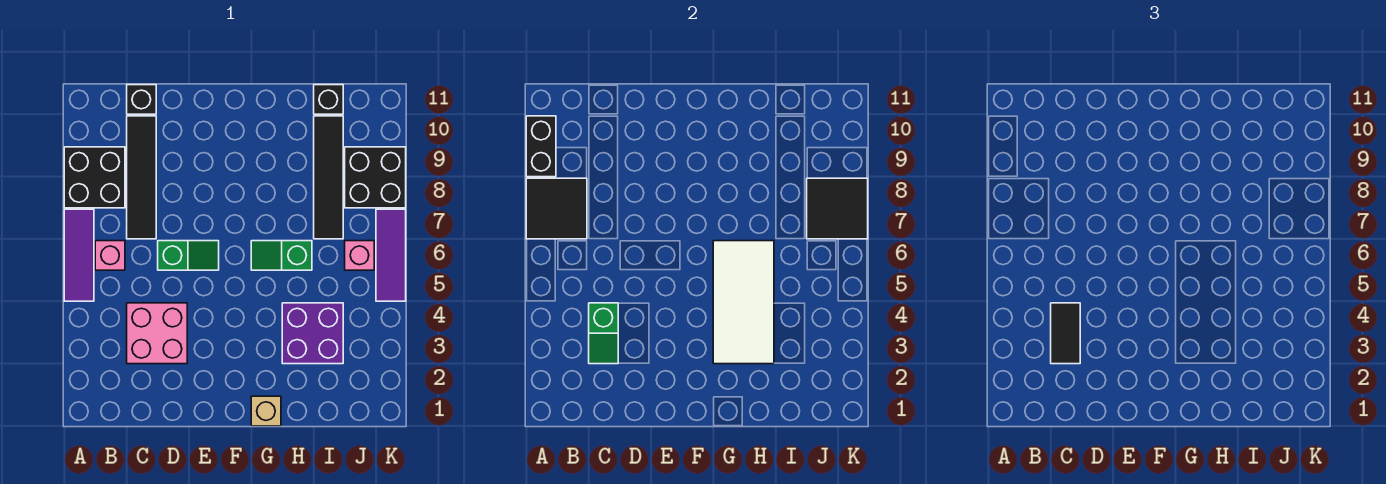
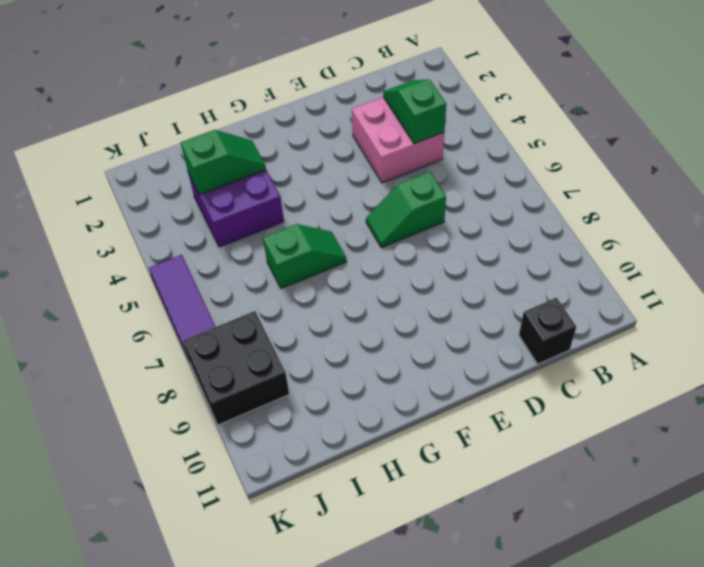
green slope H3:I3 level 2 top I -> white tile G3:H6 level 2
none -> purple tile A5:A7 level 1
none -> black brick A8:B9 level 1
none -> pink brick B6 level 1

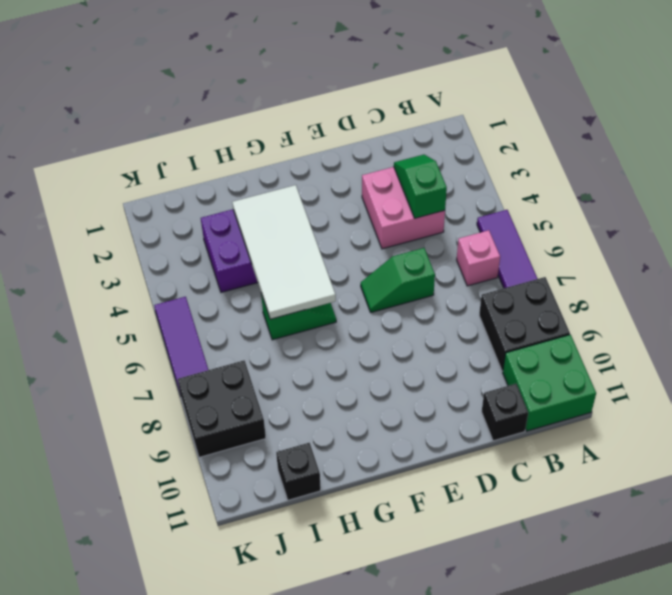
green brick A10:B11 level 1 -> none
none -> black tile C7:C10 level 1
none -> tan brick G1 level 1
none -> black tile I7:I10 level 1

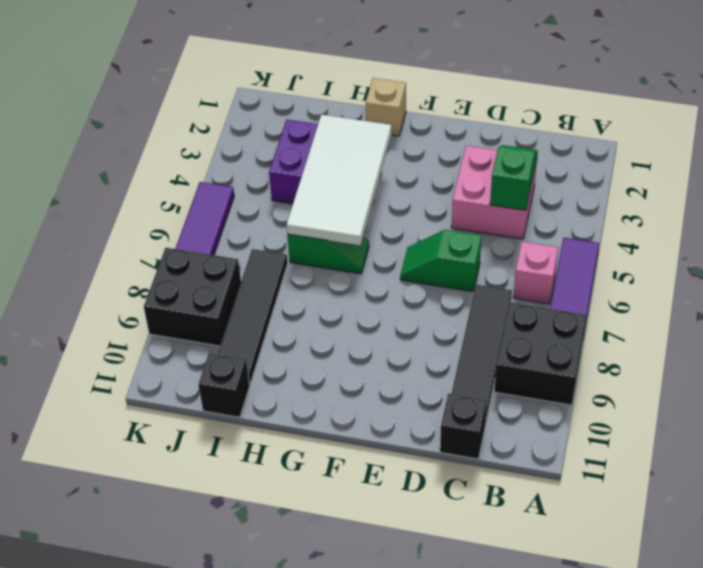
none -> pink brick J6 level 1
none -> black tile A7:B8 level 2
none -> black brick A9:A10 level 2

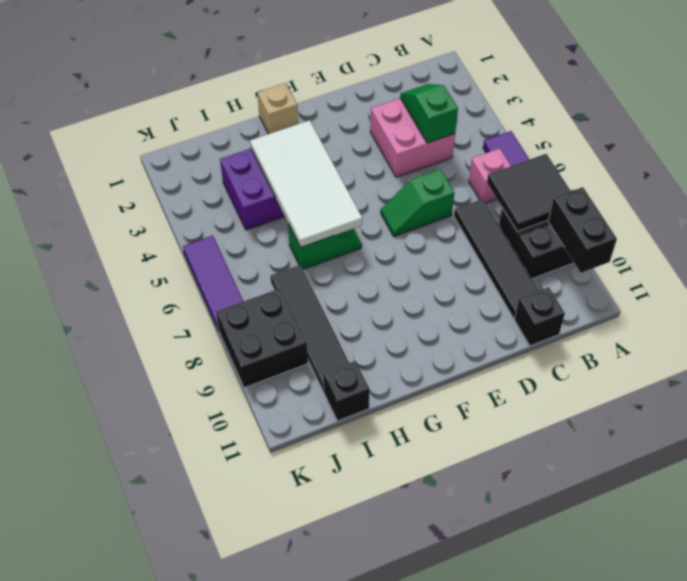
none -> pink brick J6 level 1
none -> black tile J7:K8 level 2
none -> black tile C3:C4 level 3

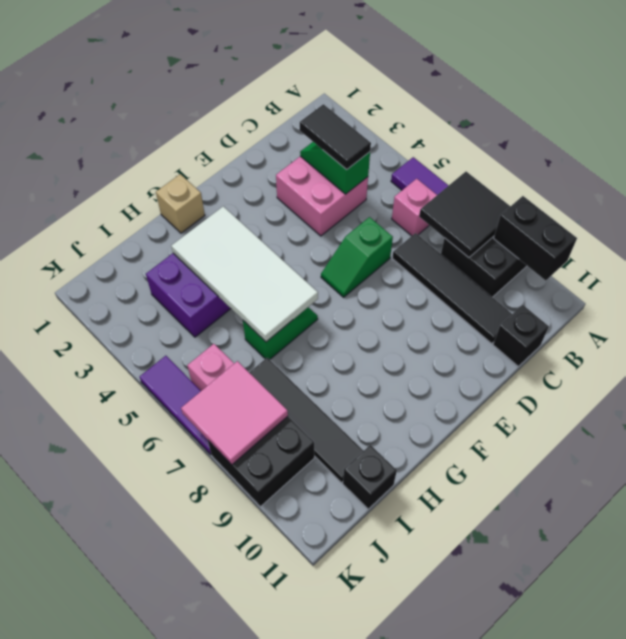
pink tile J7:K8 level 2 -> black tile J7:K8 level 2

